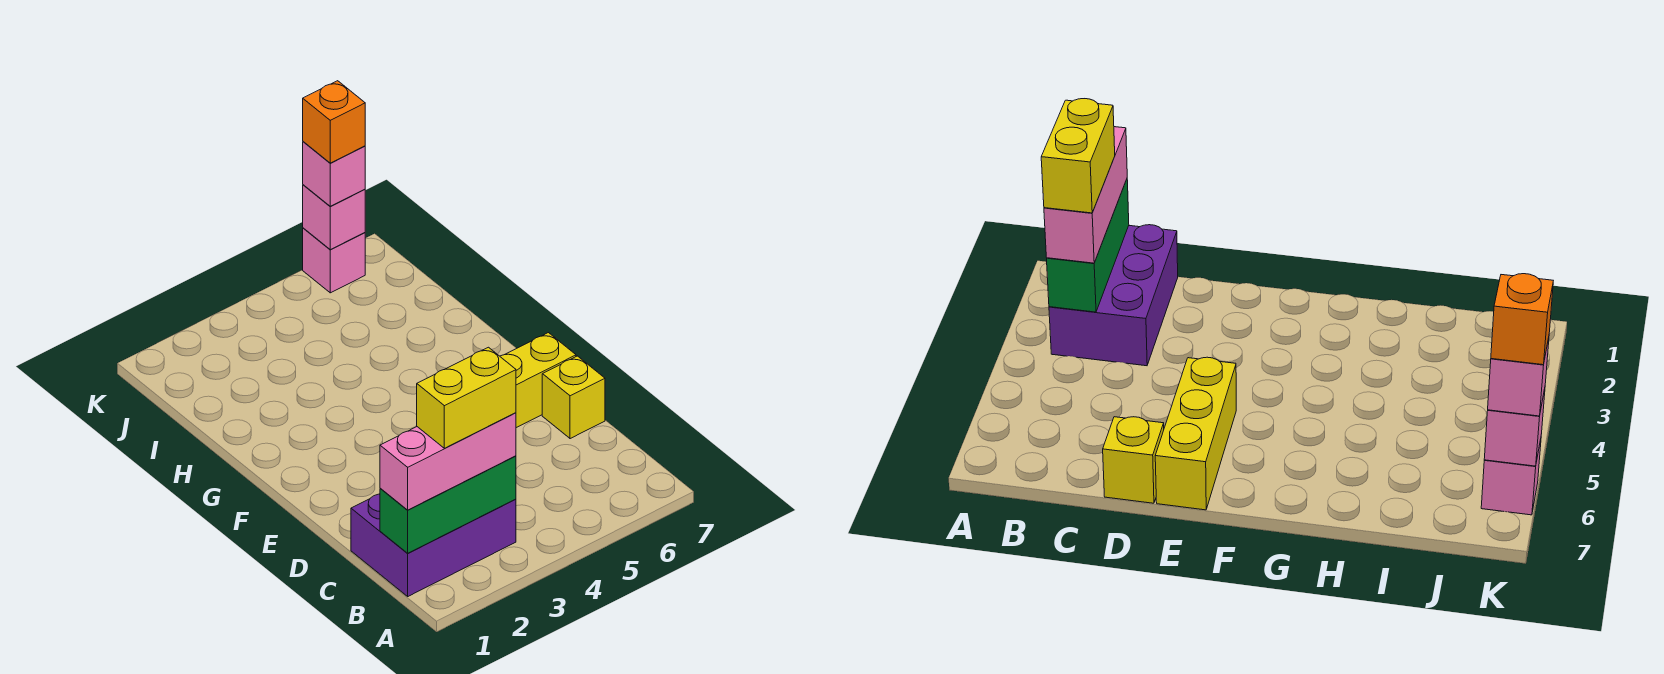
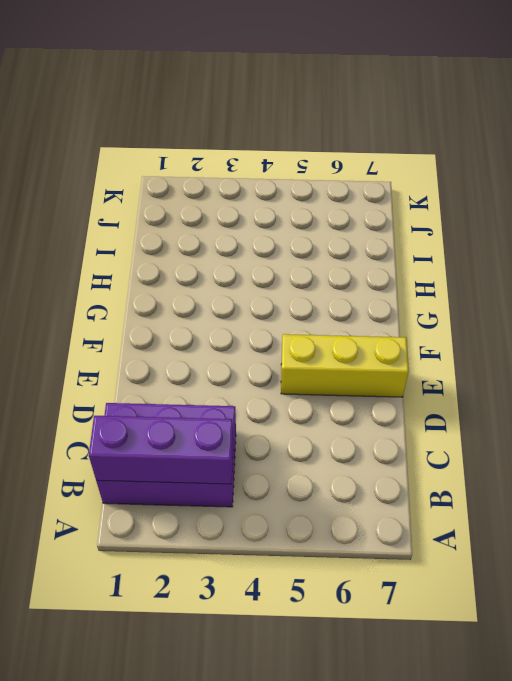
purple brick B1:B3 level 2 -> green brick B1:B3 level 2
none -> yellow brick D7 level 1
none -> pink brick K6 level 1

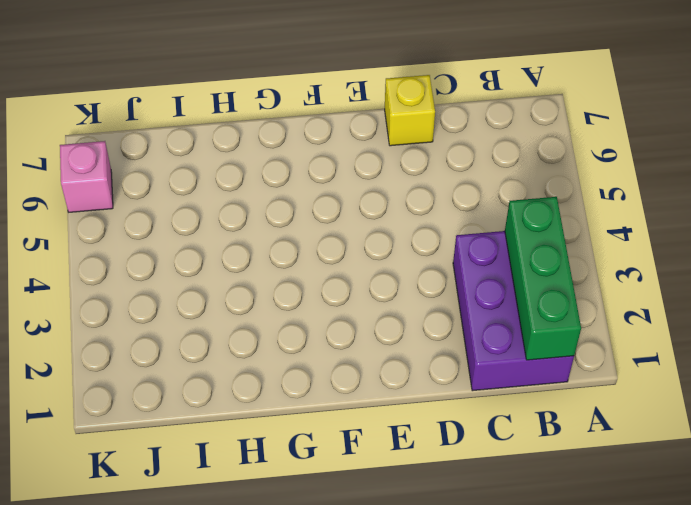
none -> yellow brick E5:E7 level 1
none -> pink brick K6 level 2

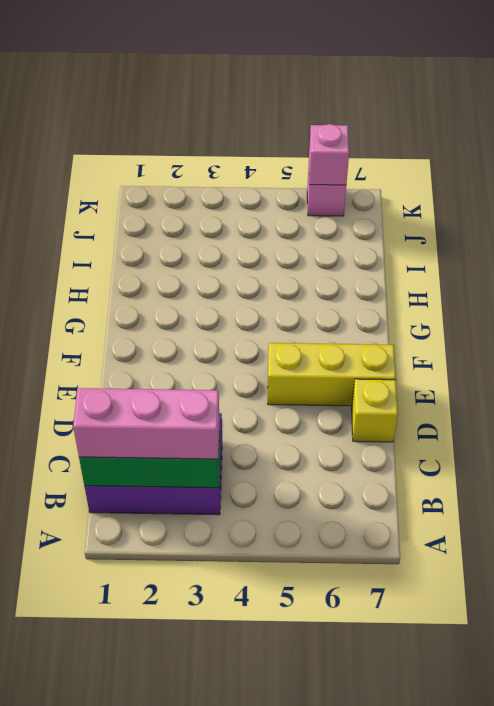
none -> pink brick K6 level 3
none -> yellow brick B2:B3 level 4

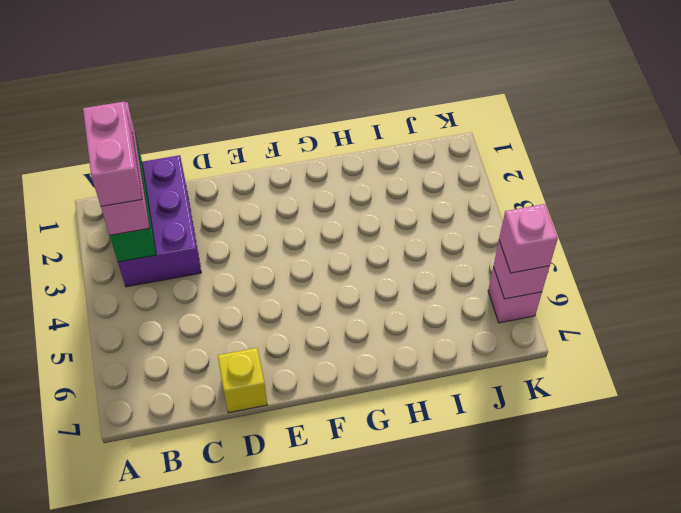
pink brick B2:B3 level 4 -> yellow brick B2:B3 level 4
none -> yellow brick E5:E7 level 1
none -> orange brick K6 level 4

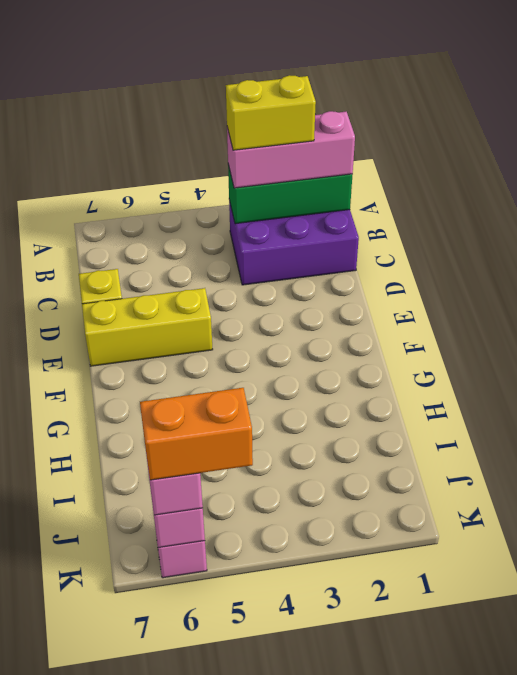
orange brick K5:K6 level 4 -> orange brick K6 level 4

